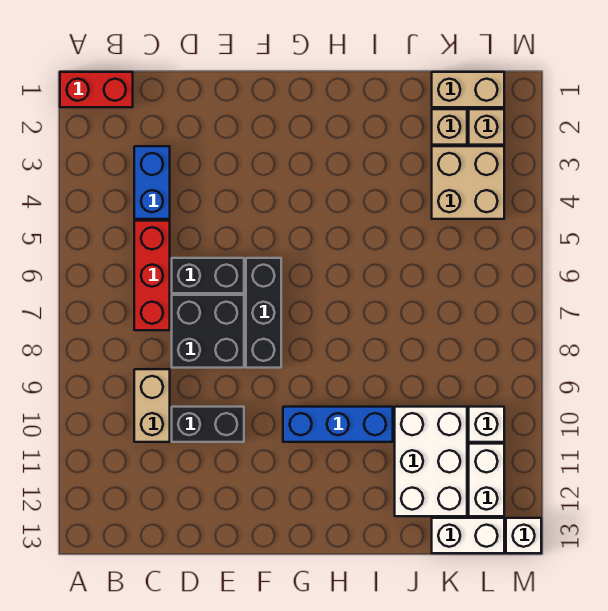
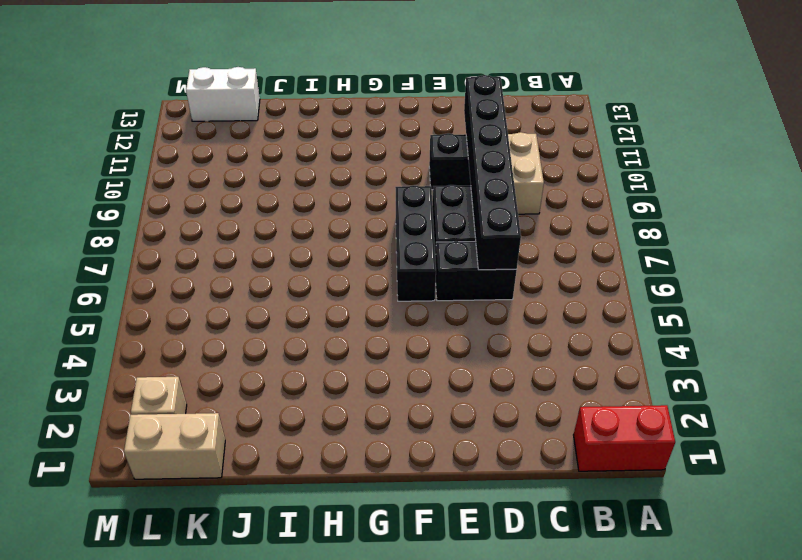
black brick D6:D11 level 2 -> none
none -> blue brick C3:C4 level 1
none -> red brick C5:C7 level 1
none -> blue brick G10:I10 level 1

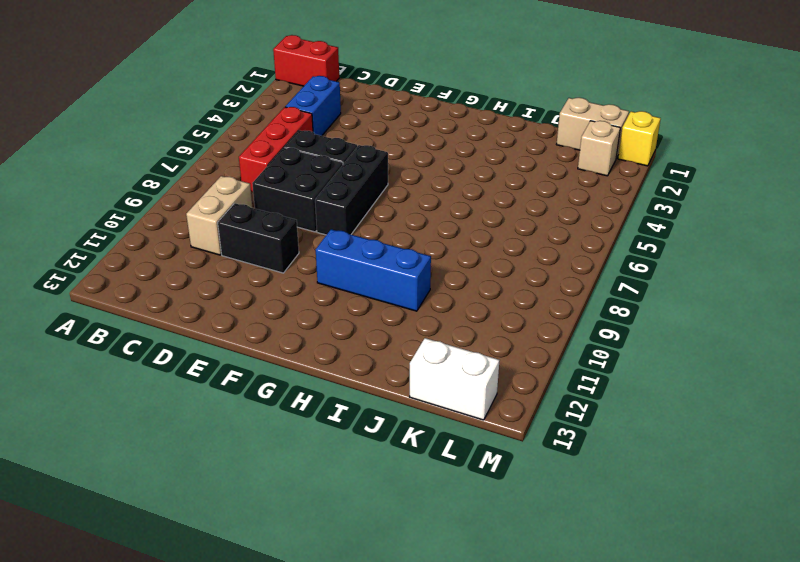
yellow brick M1 level 1 -> none
none -> white brick J10:K12 level 1
none -> tan brick K2 level 1
none -> tan brick K3:L4 level 1

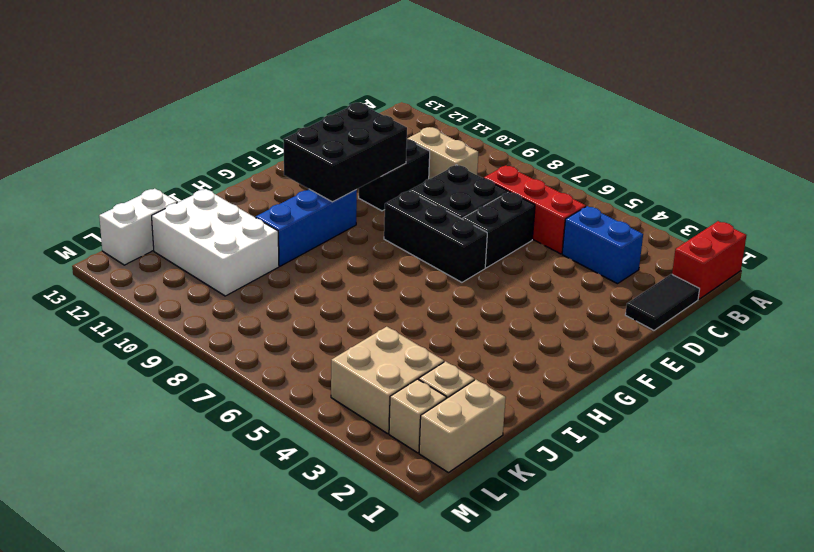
black tile C1:D1 level 1 -> none
black brick E10:G11 level 2 -> none
none -> white brick L10 level 1
none -> white brick L11:L12 level 1
none -> white brick M13 level 1

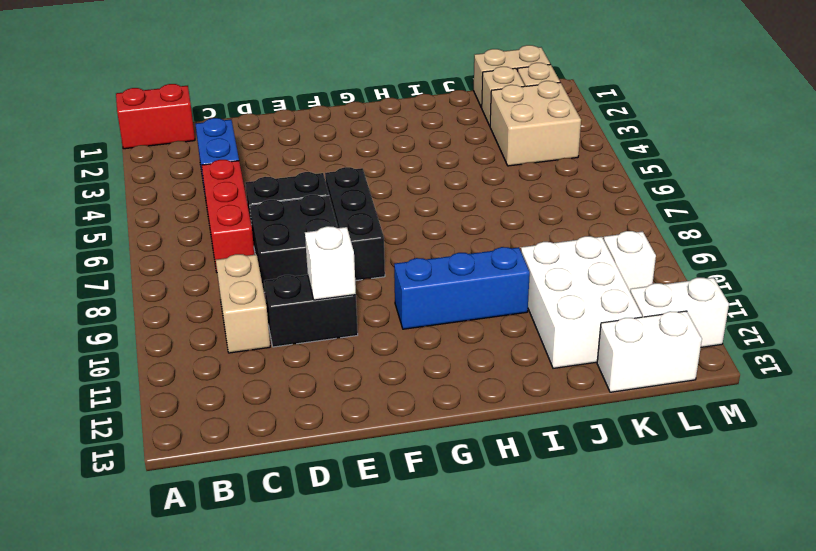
white brick E10 level 2 -> white brick M13 level 1
white brick L12:M12 level 1 -> white brick L11:L12 level 1

